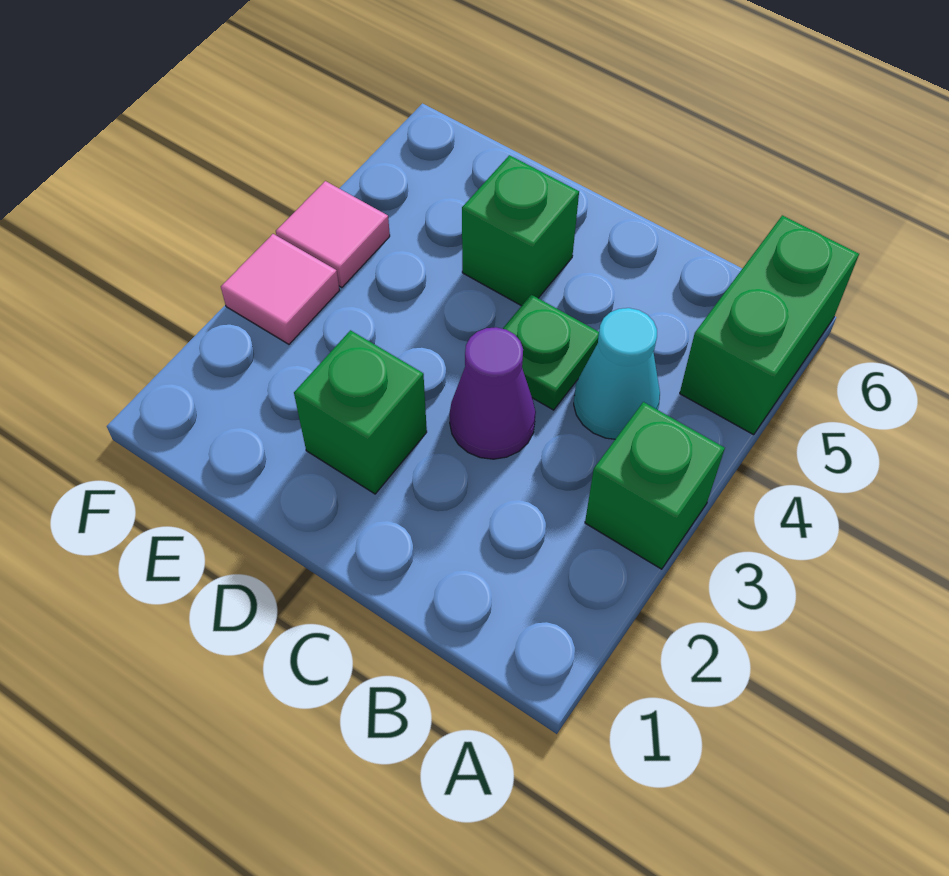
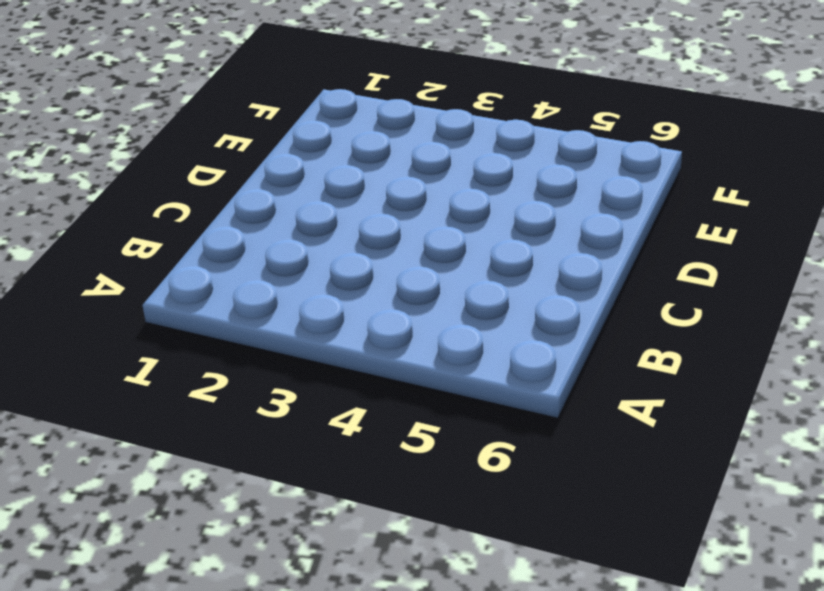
none -> green brick A3 level 1
none -> green brick A5:A6 level 1

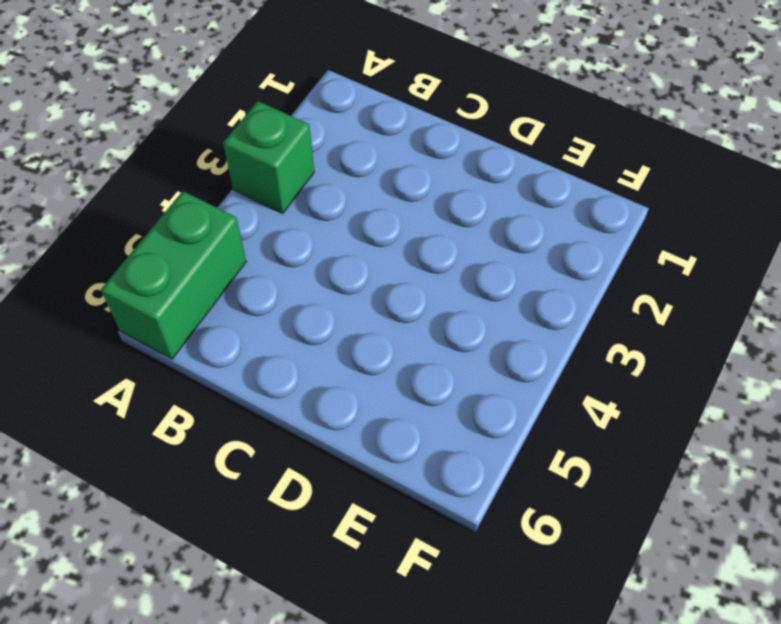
none -> cyan cone B4 level 1
none -> purple cone C3 level 1

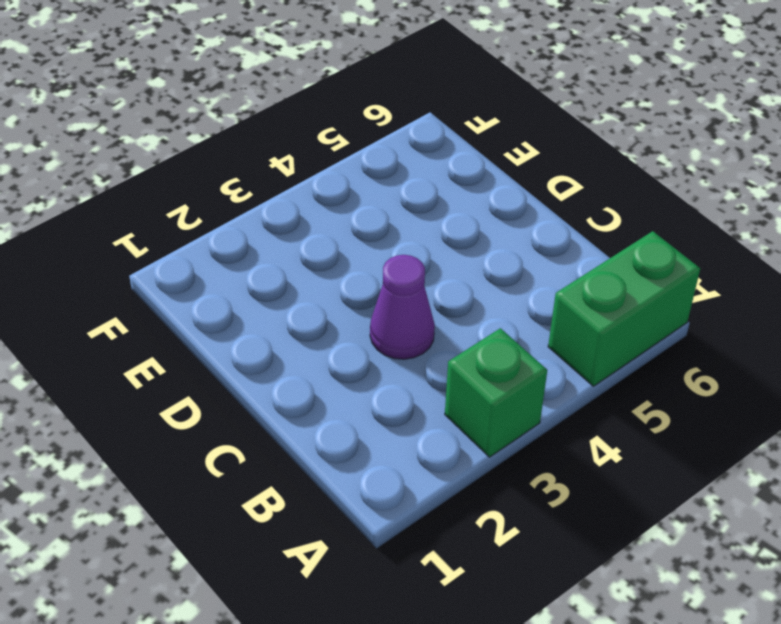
none -> cyan cone B4 level 1
none -> green plate C4 level 1

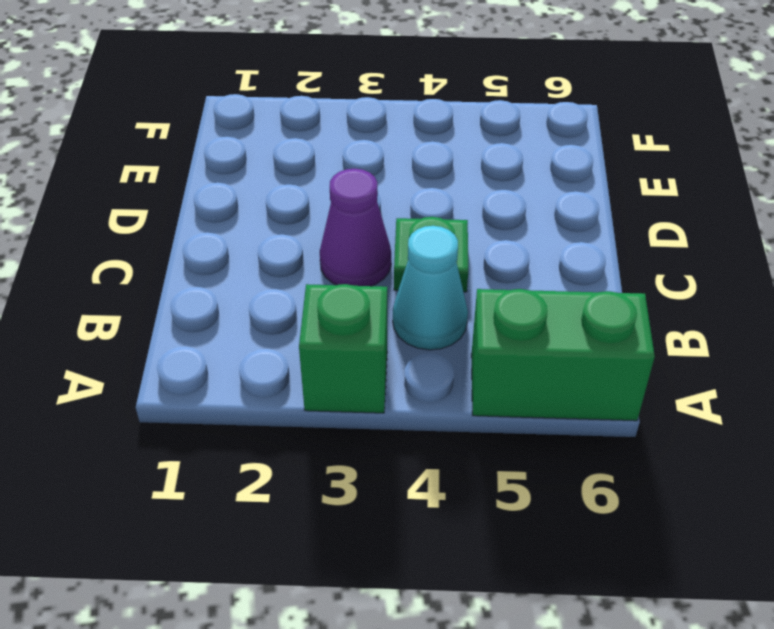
none -> green brick D2 level 1
none -> green brick D5 level 1

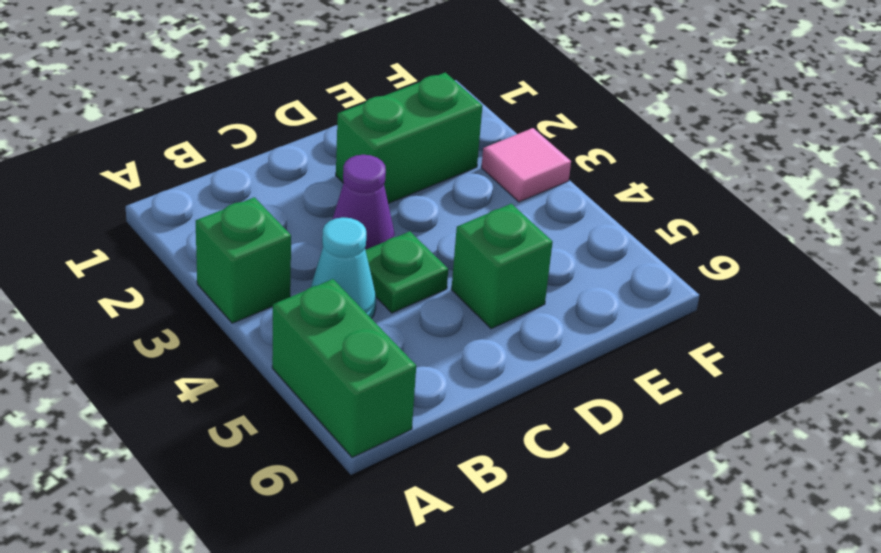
green brick D2:E2 level 1 -> green brick D2 level 1
none -> pink tile F4 level 1

